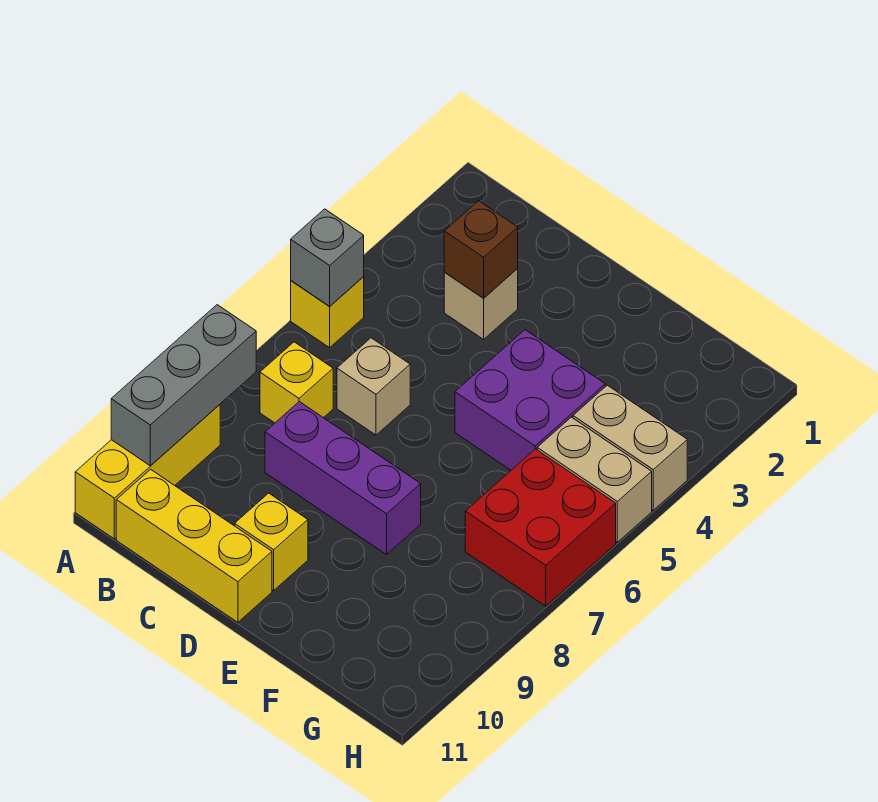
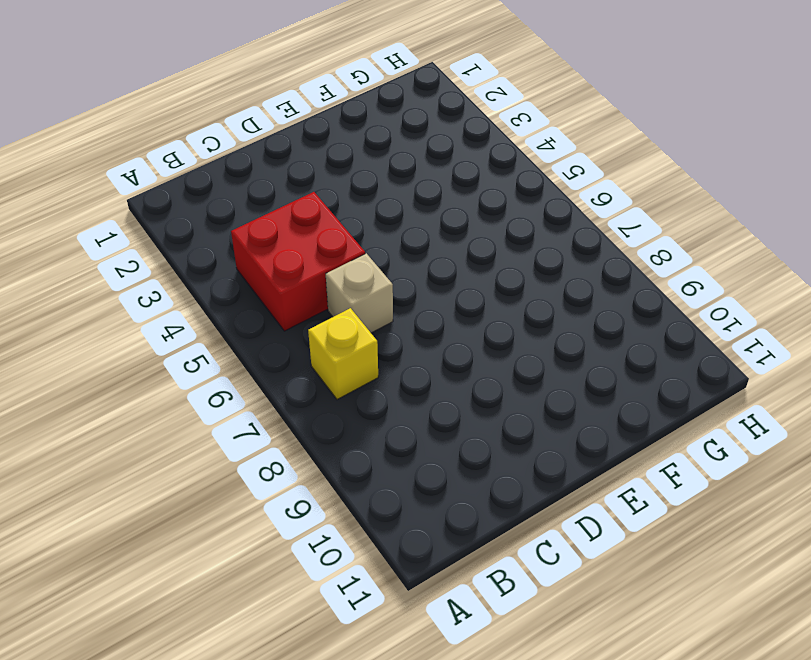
red brick B4:C5 level 1 -> red brick G6:H7 level 1
none -> yellow brick A5 level 1
none -> yellow brick A9:A11 level 1
none -> yellow brick B11:D11 level 1

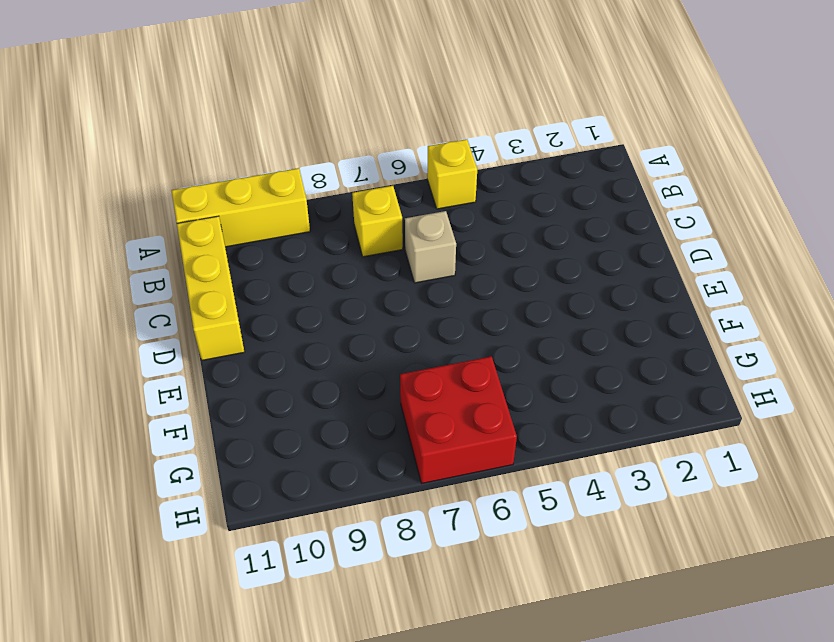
none -> tan brick C3 level 1
none -> purple brick C8:E8 level 1
none -> yellow brick D10 level 1

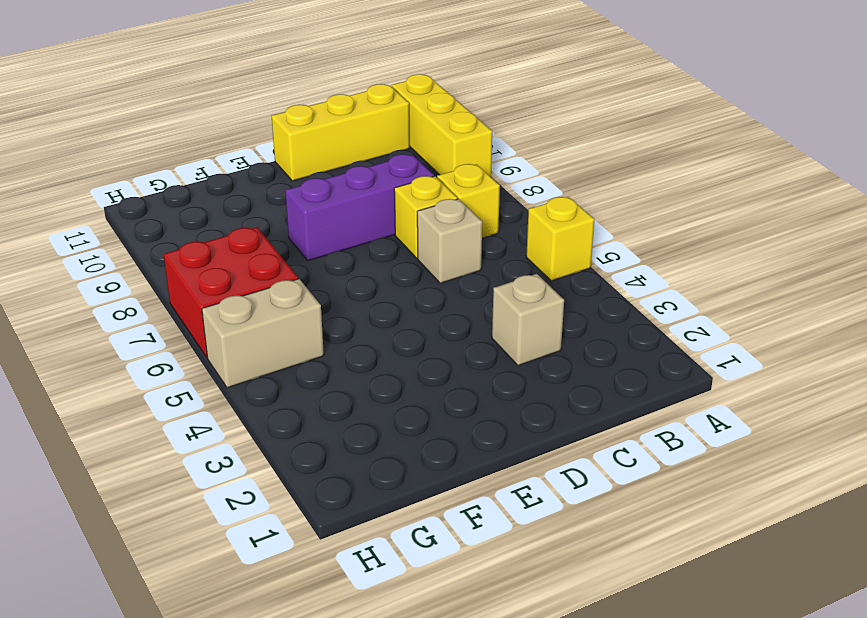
yellow brick C7 level 1 -> yellow brick D10 level 1
none -> purple brick E4:F5 level 1
none -> tan brick G4:H4 level 1
none -> grey brick A5 level 2

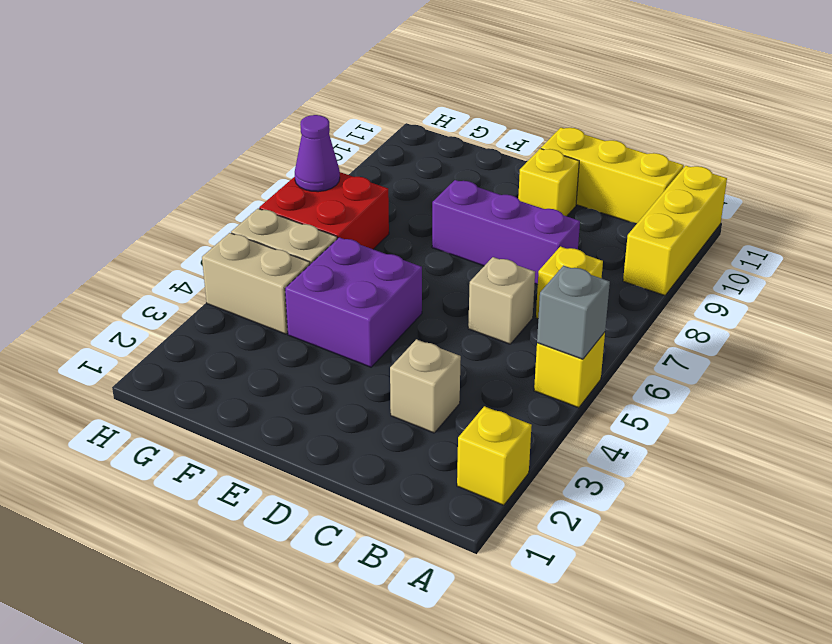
yellow brick A2 level 1 -> none
purple cone H7 level 2 -> none
none -> grey brick A8:A10 level 2
none -> brown brick C3 level 2

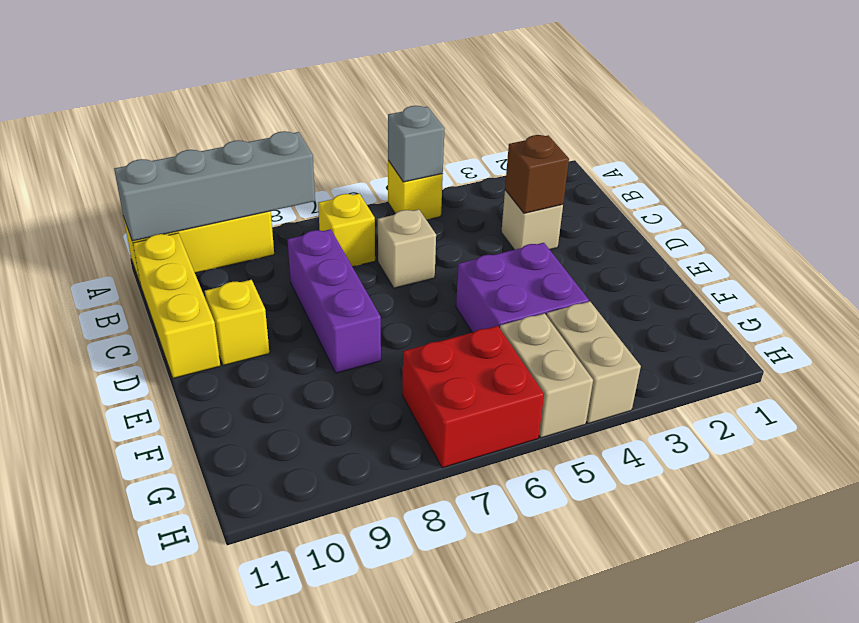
grey brick A8:A11 level 2 -> grey brick A8:A10 level 2

